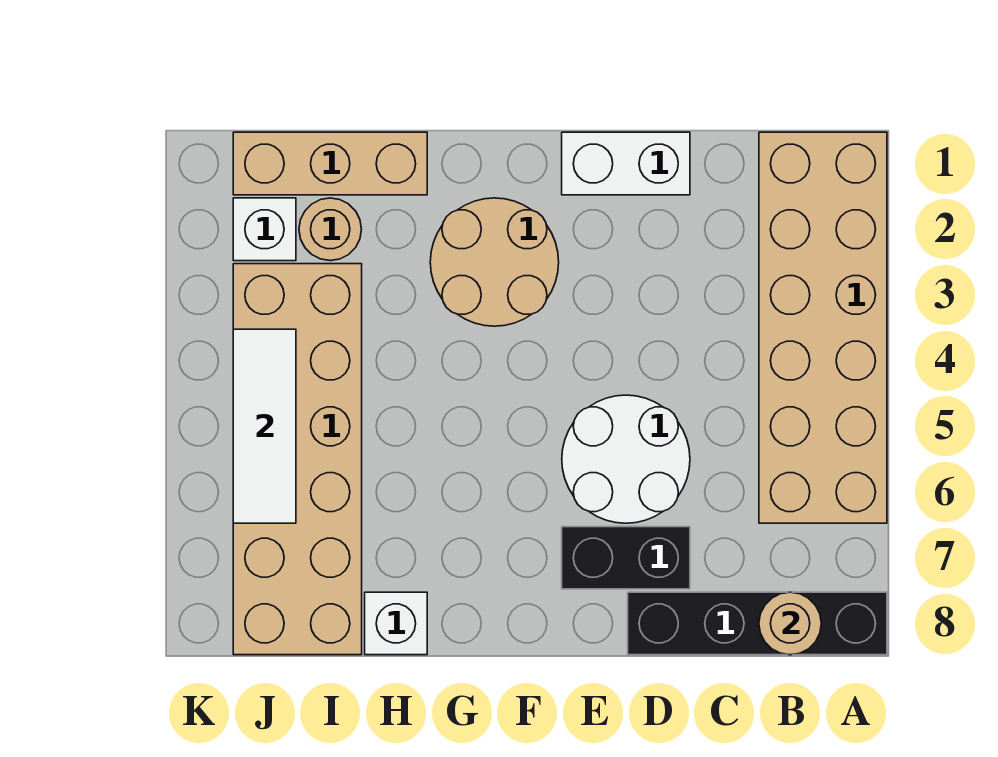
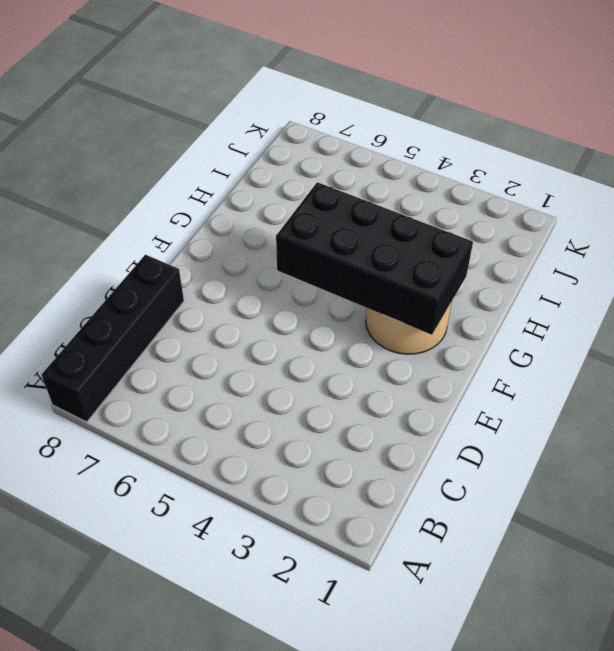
black brick F2:G5 level 2 -> none
none -> tan brick A1:B6 level 1
none -> white brick D1:E1 level 1
none -> white round brick D5:E6 level 1

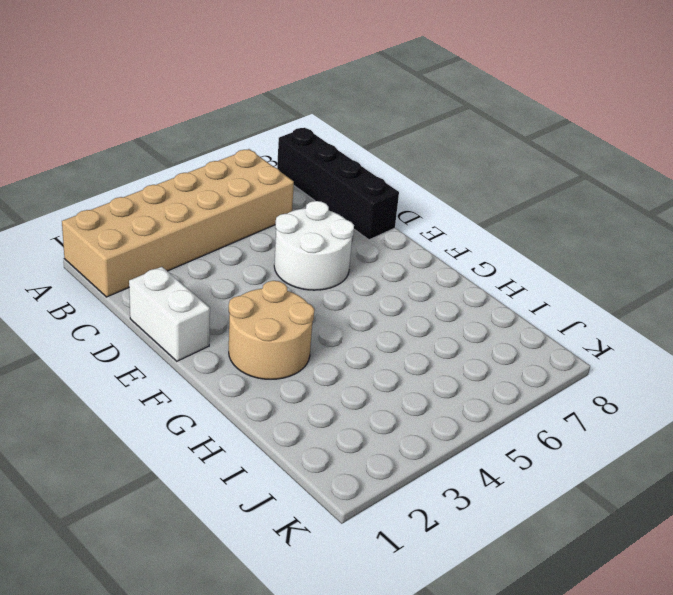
none -> black brick D7:E7 level 1
none -> tan brick H1:J1 level 1
none -> white brick H8 level 1

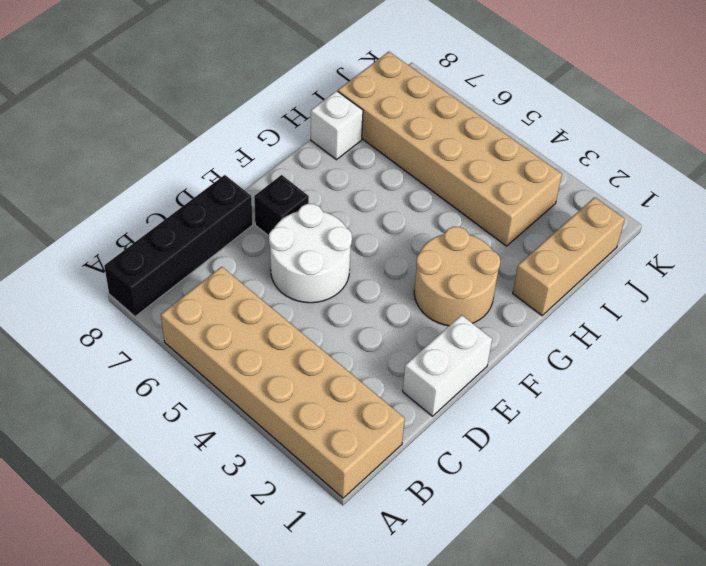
black brick E7 level 1 -> black brick D7:E7 level 1
none -> tan round brick I2 level 1
none -> white brick J2 level 1
none -> tan round brick B8 level 2

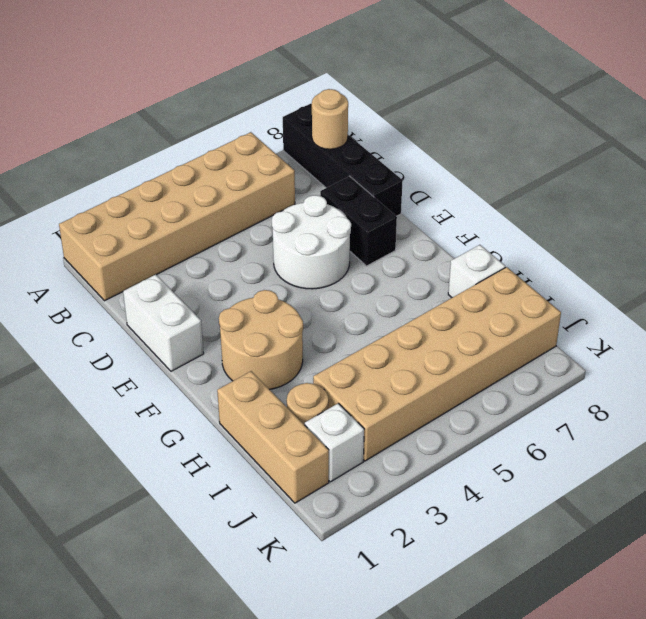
none -> white tile J4:J6 level 2

